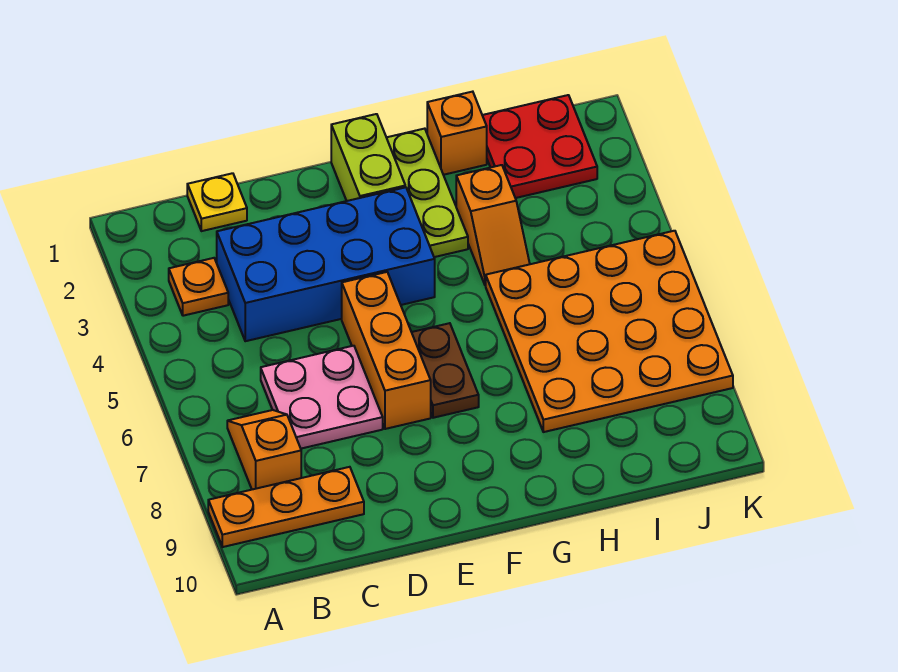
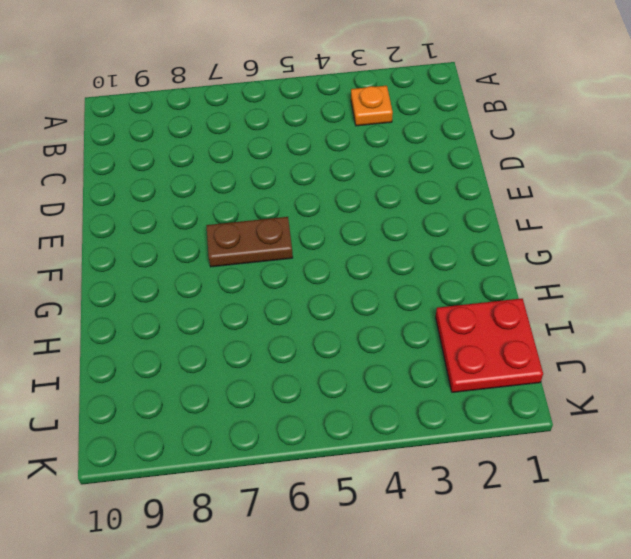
none -> orange plate A9:C9 level 1
none -> orange slope B7:B8 level 1 top 8
none -> yellow plate C1 level 1

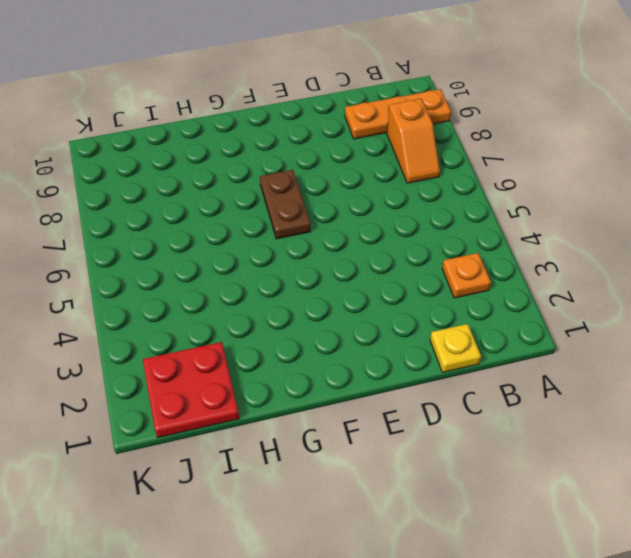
none -> blue brick C3:F4 level 1
none -> pink plate C6:D7 level 1
none -> orange brick E5:E7 level 1

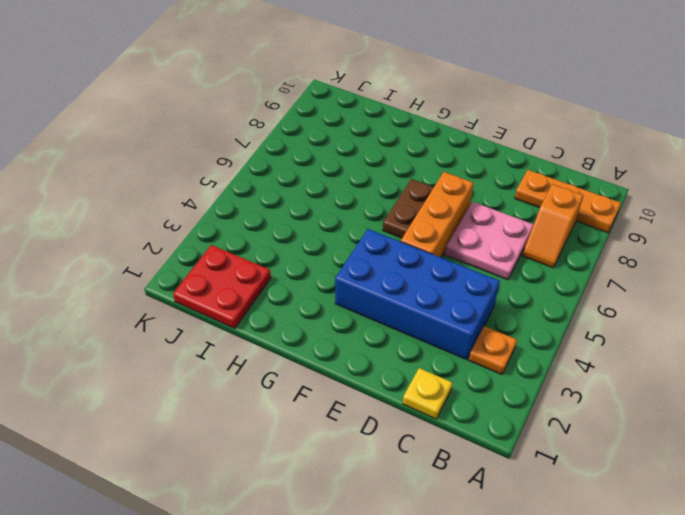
none -> lime brick F1:F2 level 1
none -> lime plate G1:G3 level 1
none -> orange brick H1 level 1

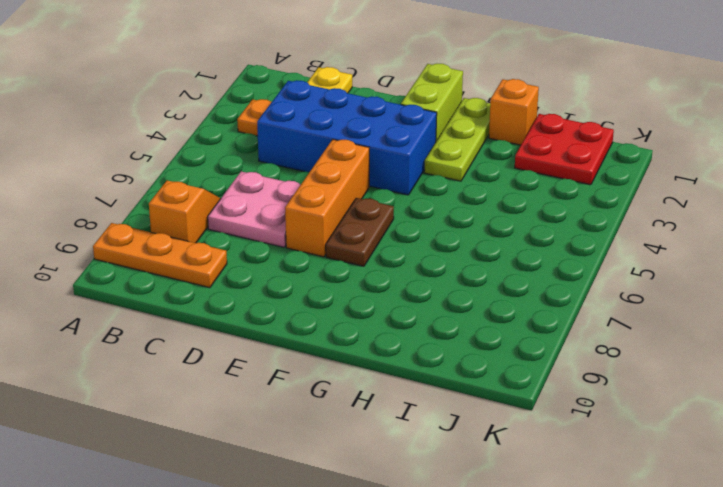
none -> orange slope H3:H4 level 1 top 3
none -> orange plate H5:K8 level 1

